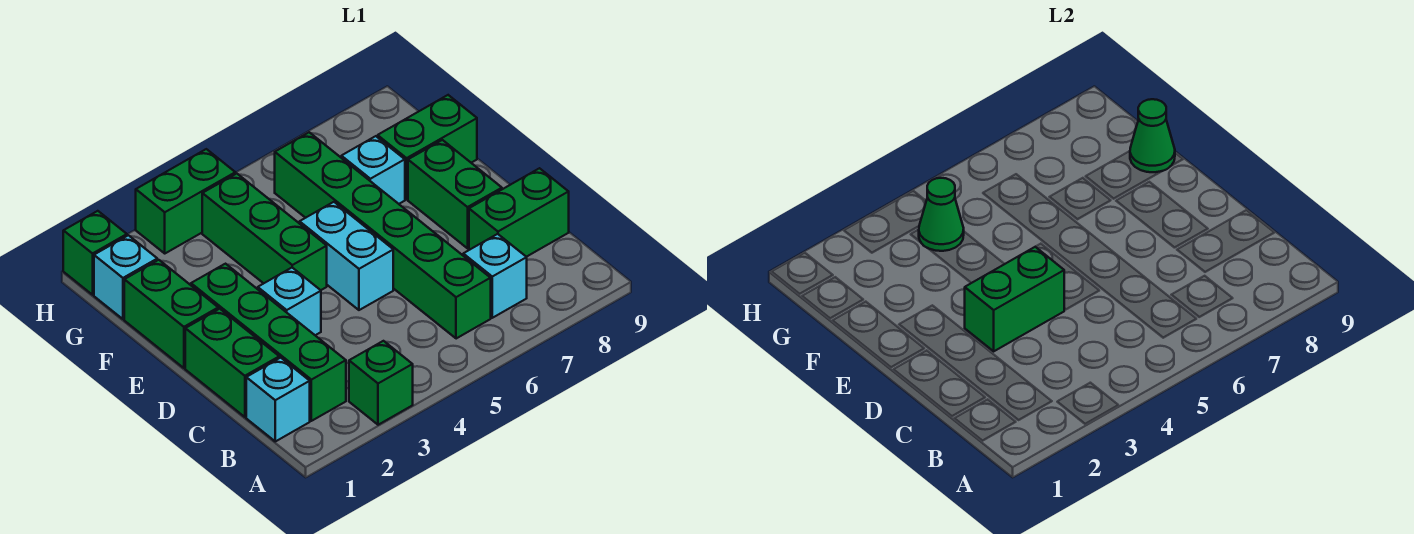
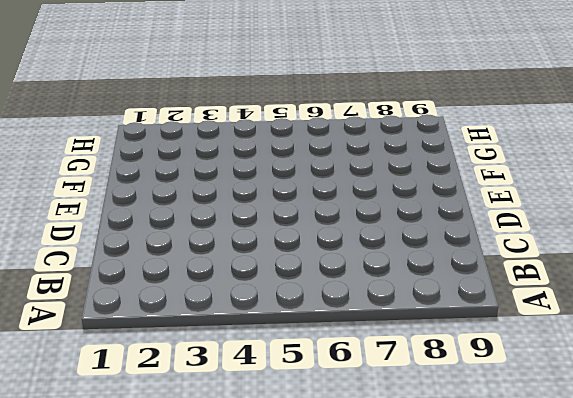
none -> green brick A3 level 1
none -> cyan brick B1 level 1
none -> green brick B2:E2 level 1

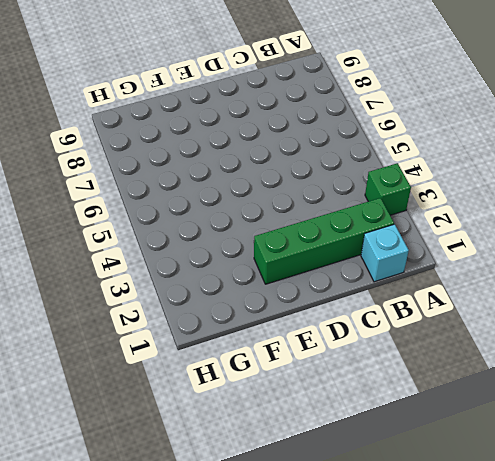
none -> green brick B6:G6 level 1
none -> cyan brick B7 level 1
none -> green brick C1:D1 level 1

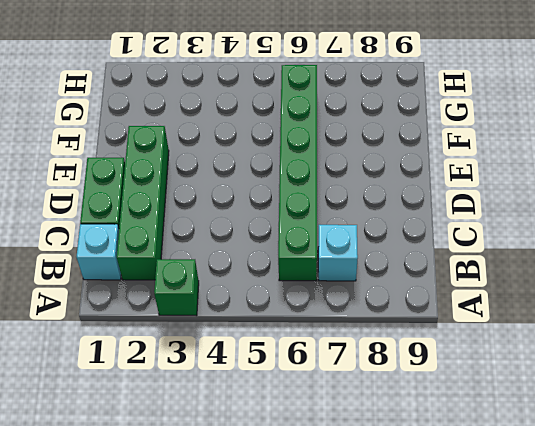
none -> green brick C8:C9 level 1
none -> cyan brick D3 level 1
none -> cyan brick D5:E5 level 1

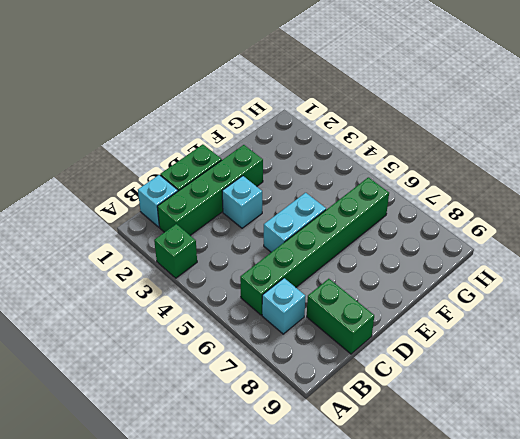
none -> green brick D8:E8 level 1
none -> green brick E1:F1 level 1
none -> green brick E4:G4 level 1

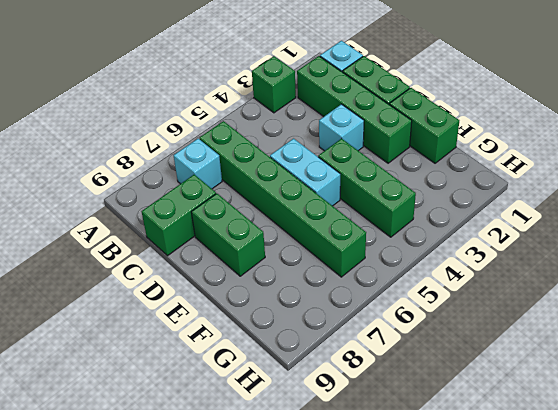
none -> cyan brick F7 level 1
none -> green brick F8:F9 level 1
none -> cyan brick G1 level 1

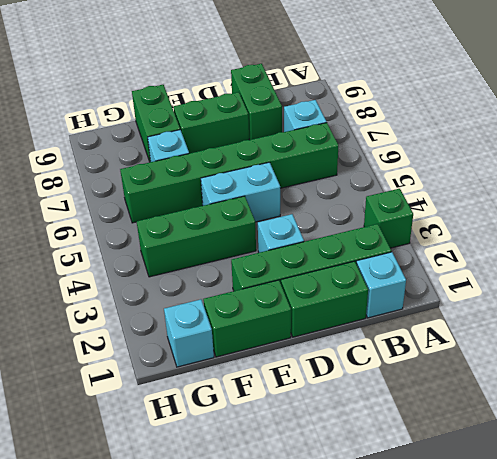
none -> green brick H1 level 1
none -> green brick H3:H4 level 1
none -> green brick D3:D4 level 2

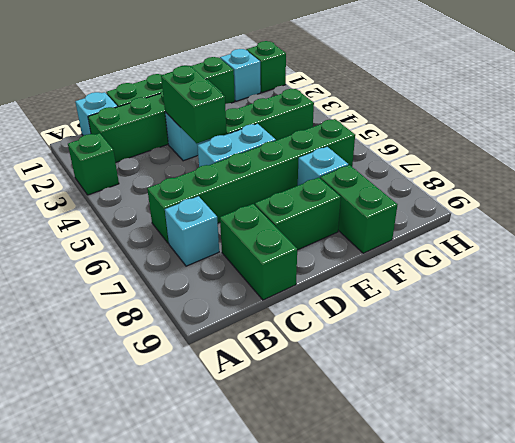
none -> green brick H3:H4 level 1
none -> green cone F9 level 2
none -> green cone G4 level 2

